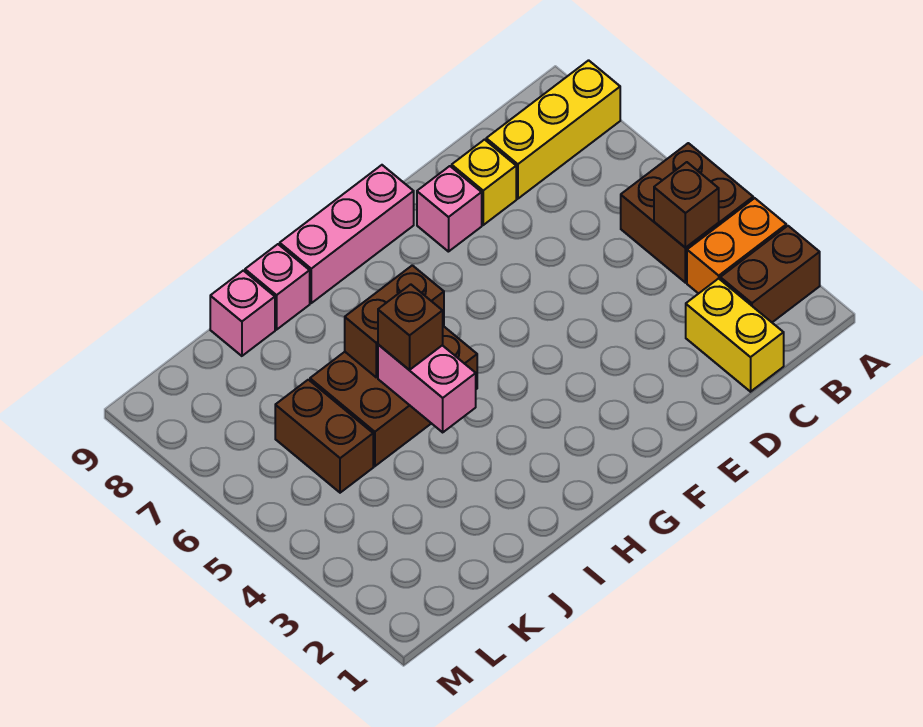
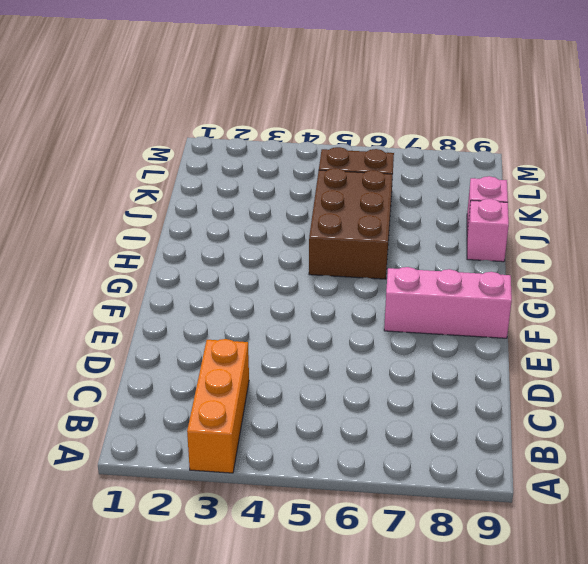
orange brick A3:C3 level 1 -> orange brick A3:B3 level 1
pink brick F7:F9 level 1 -> pink brick F9:H9 level 1
none -> brown brick A2:B2 level 1
none -> brown brick A4:B5 level 1
none -> yellow brick A8:C8 level 1

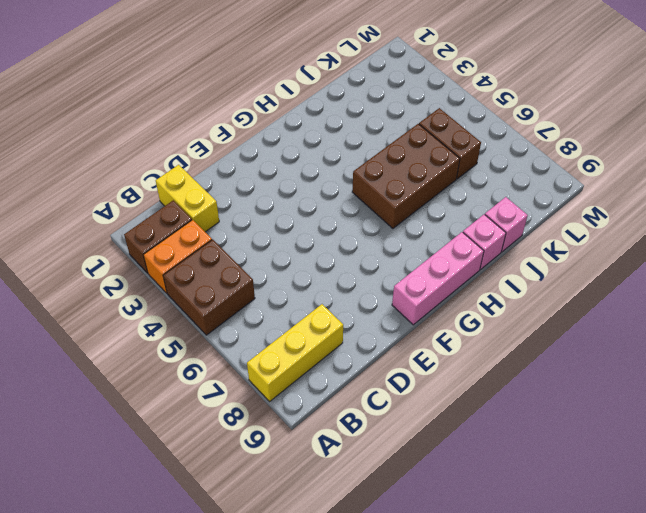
none -> yellow brick D8 level 1
none -> pink brick E8 level 1
none -> brown brick B4 level 2

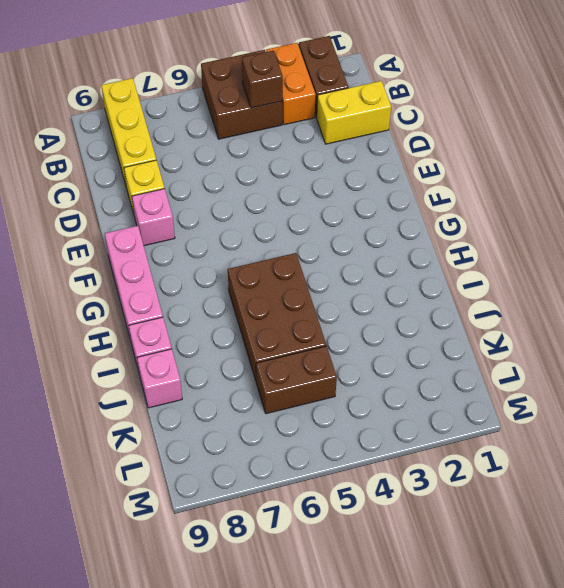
none -> brown brick H6:I6 level 2
none -> pink brick I4:I5 level 2
none -> brown brick I5 level 3

